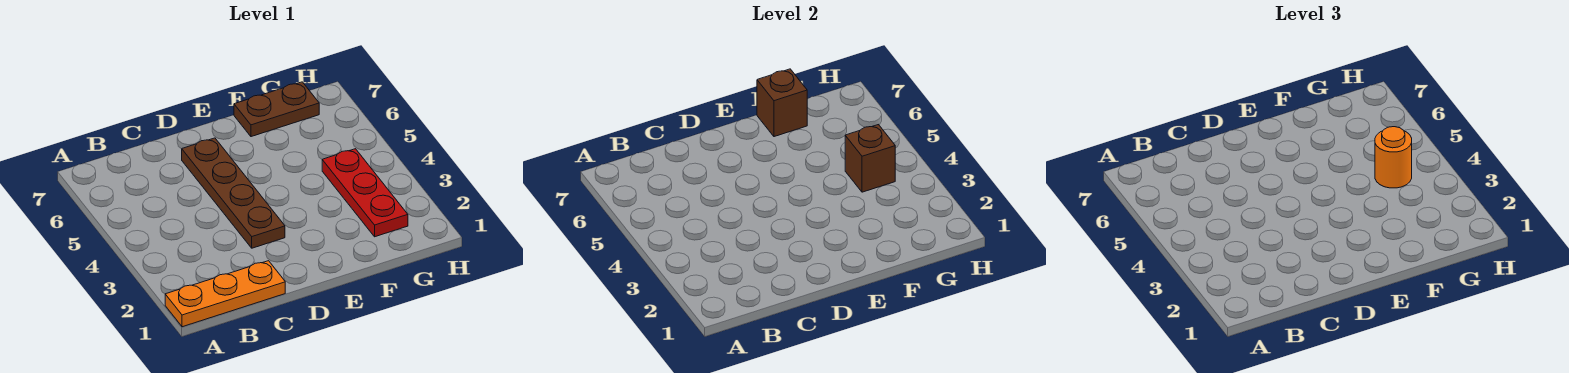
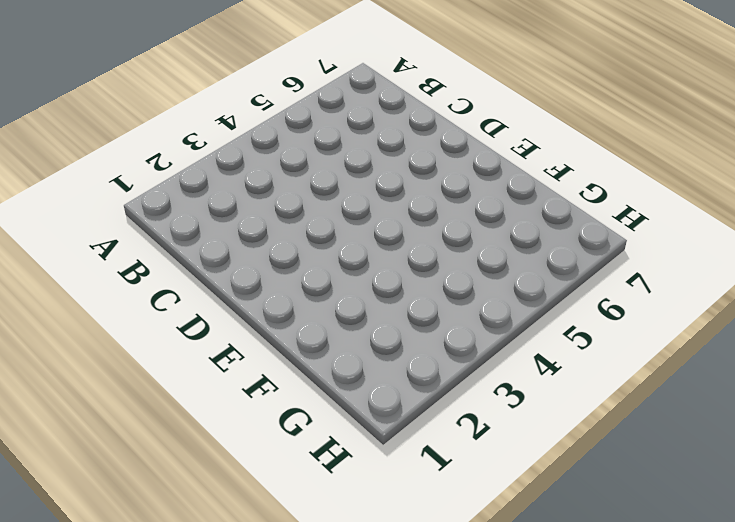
none -> orange plate A1:C1 level 1
none -> brown plate D3:D6 level 1

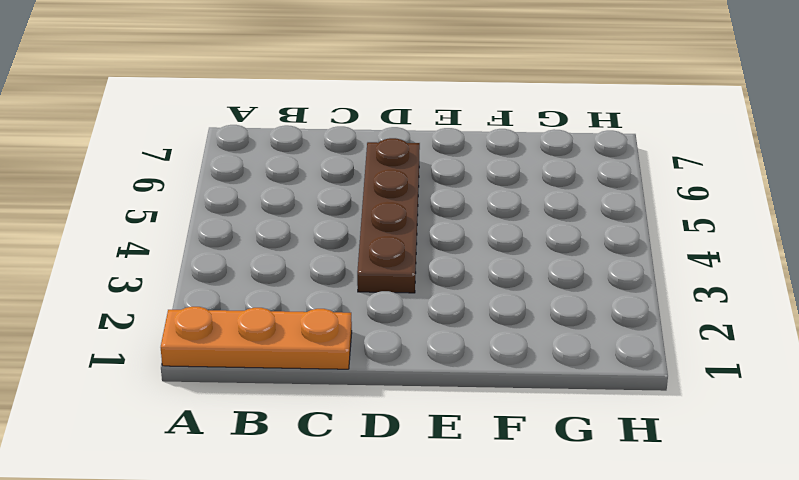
none -> brown plate F7:G7 level 1
none -> red plate G2:G4 level 1

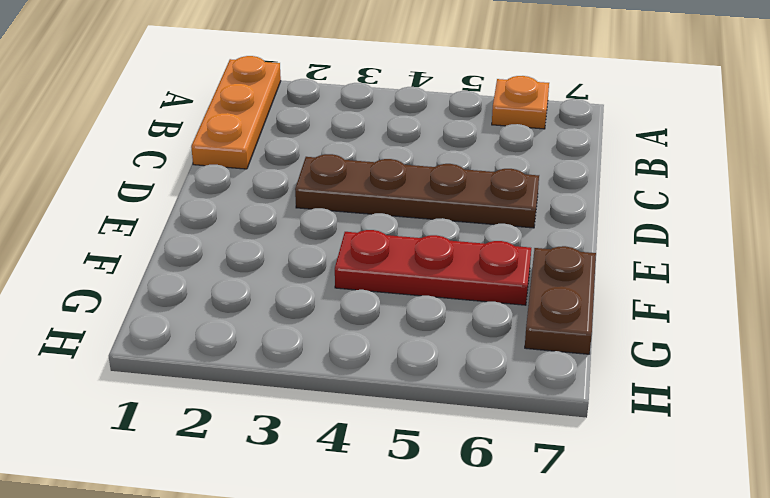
orange plate A6 level 1 -> none
red plate F4:F6 level 1 -> red plate G2:G4 level 1
none -> brown brick F7 level 2
none -> brown brick G4 level 2

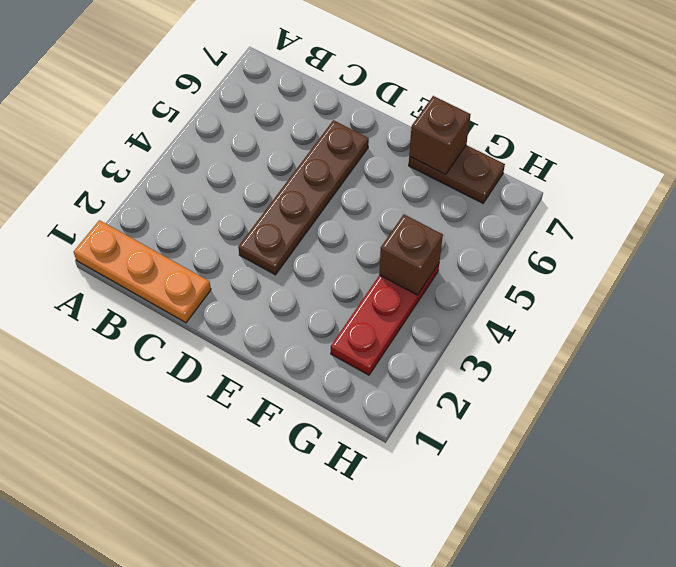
none -> orange round brick G4 level 3

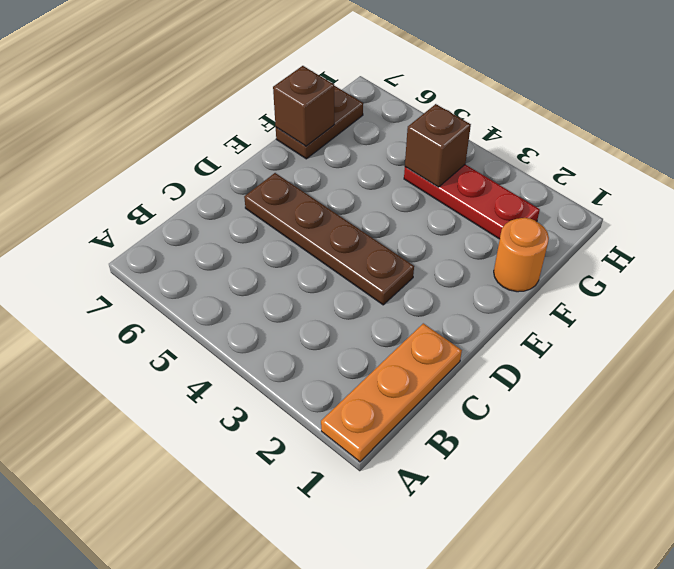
orange round brick F1 level 1 -> orange round brick G4 level 3

